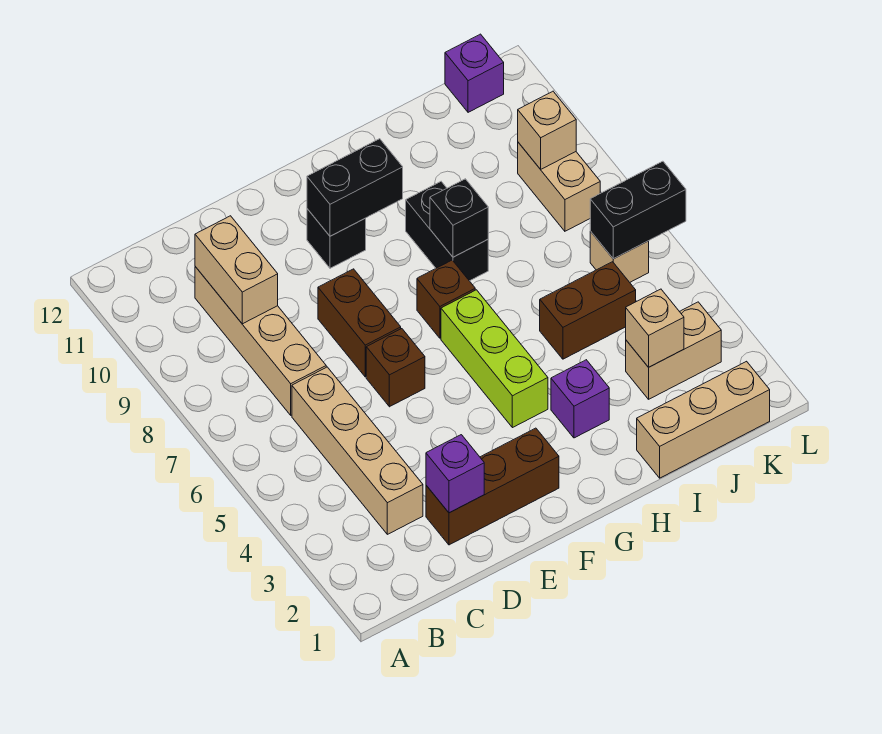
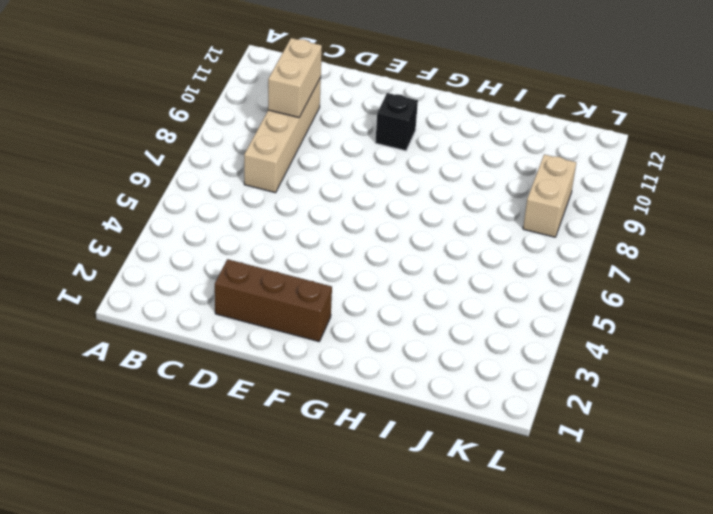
none -> tan brick C3:C6 level 1
none -> brown brick E6 level 1
none -> brown brick E7:E8 level 1

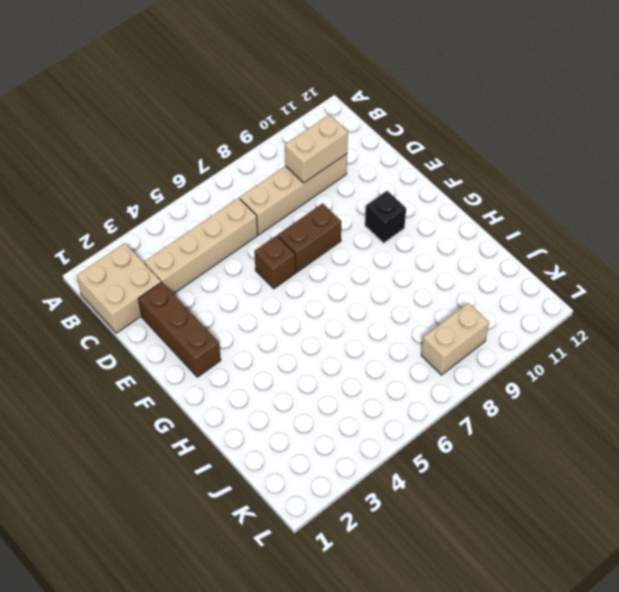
tan brick B1:C2 level 1 -> none
none -> lime brick G4:G6 level 1
none -> brown brick G7 level 1
none -> purple brick H3 level 1

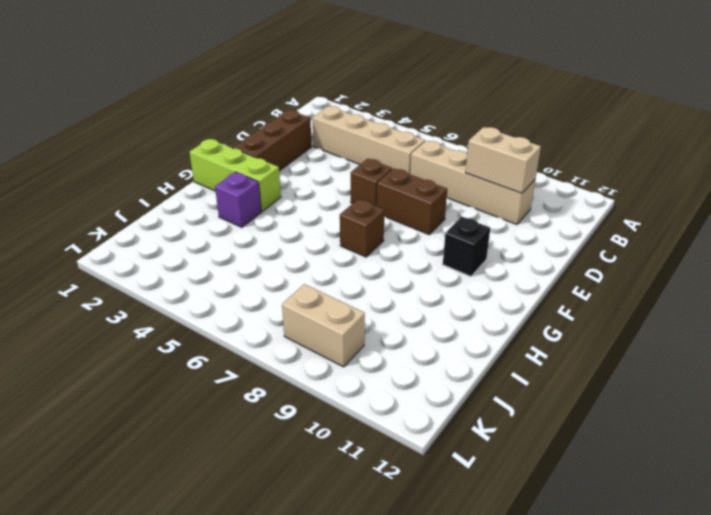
lime brick G1:G3 level 1 -> lime brick G4:G6 level 1
none -> black brick H8:H9 level 1
none -> tan brick I1:K1 level 1
none -> brown brick I5:J5 level 1

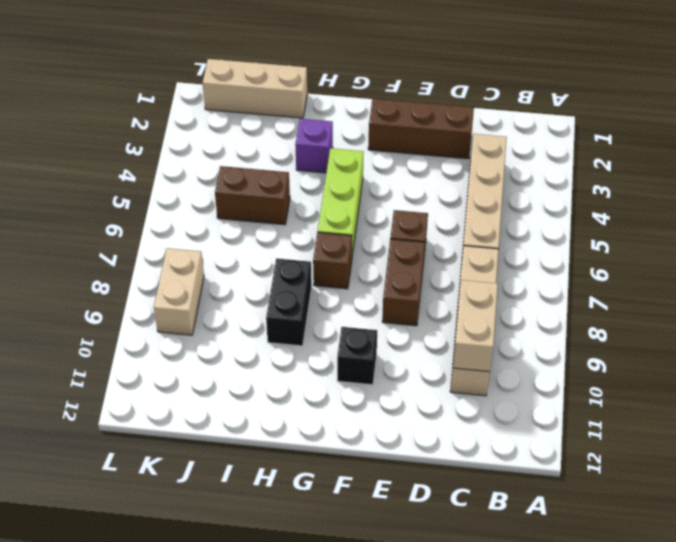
none -> tan brick J3:K3 level 1
none -> tan brick K6 level 1
none -> purple brick K12 level 1

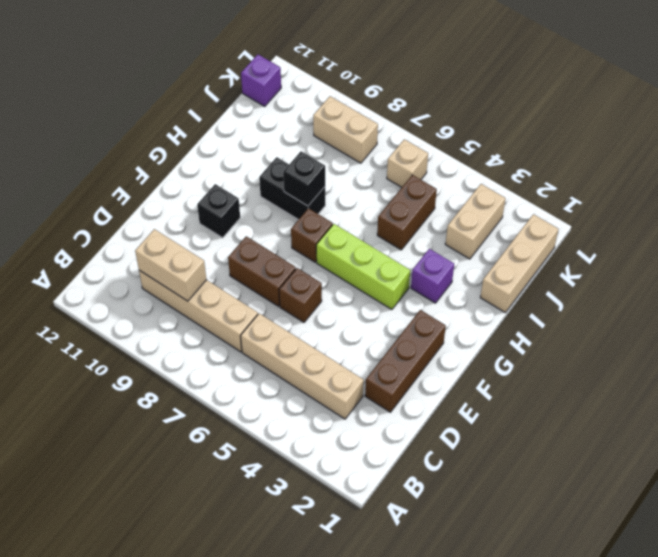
none -> purple brick D2 level 2
none -> black brick F10:G10 level 2
none -> tan brick J3 level 2

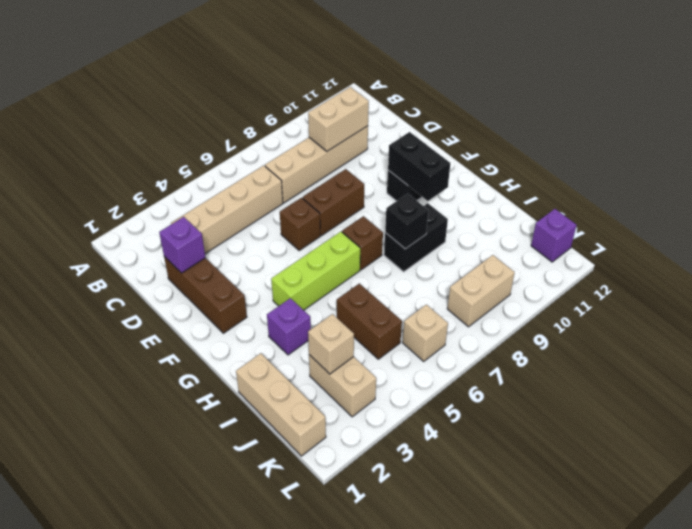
none -> black brick K6:L6 level 2
none -> tan brick K9 level 2

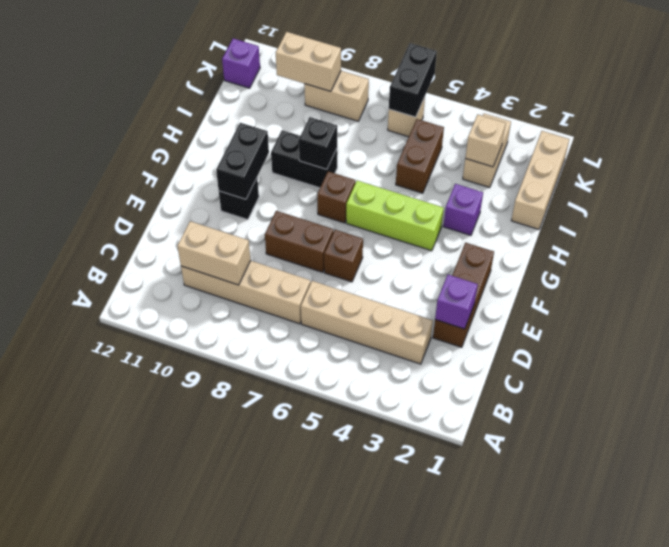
tan brick K9:K10 level 2 -> tan brick K9 level 2

